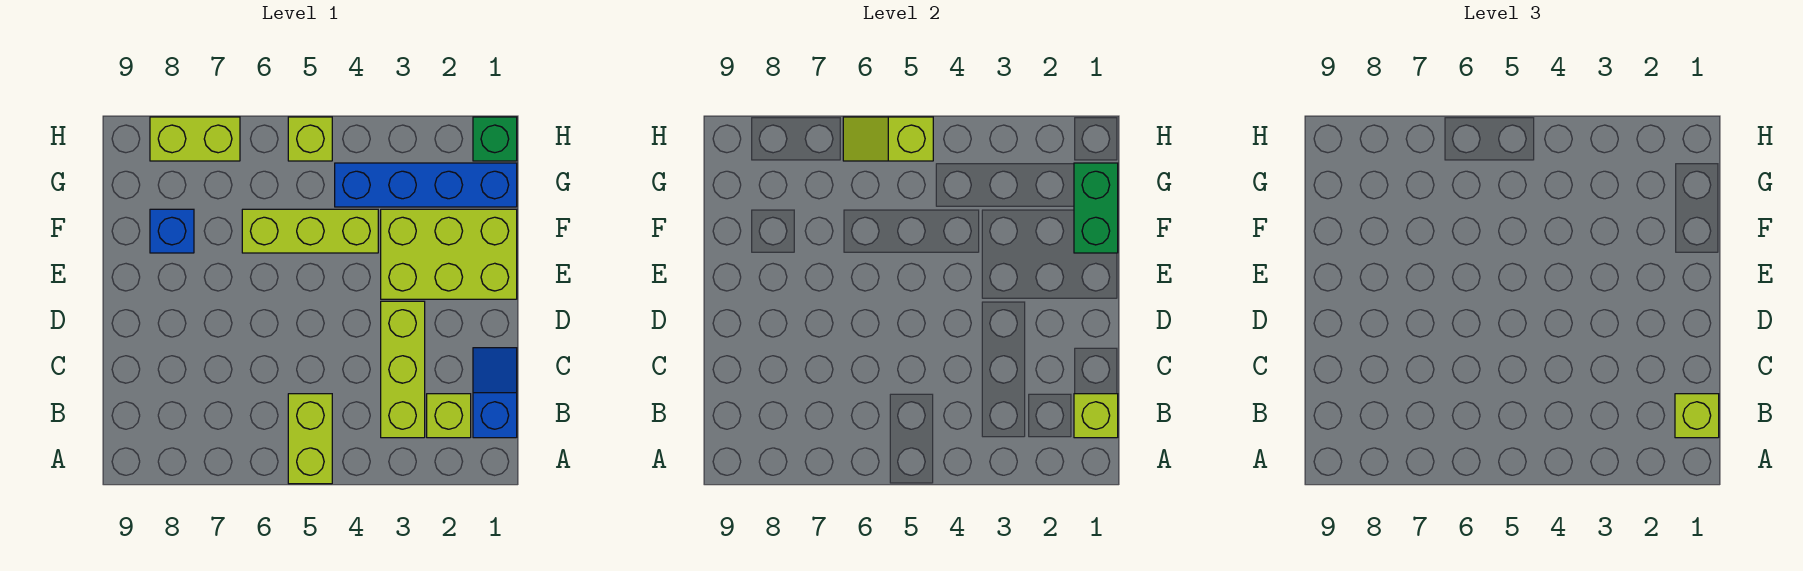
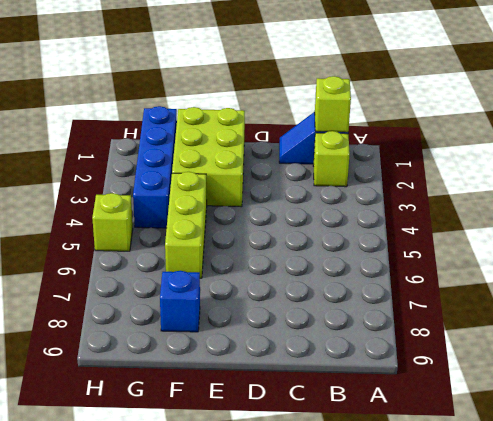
none -> lime brick A5:B5 level 1
none -> lime brick B3:D3 level 1
none -> green brick H1 level 1

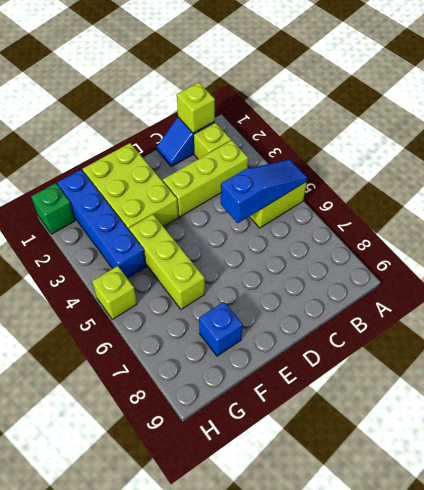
blue slope A5:C5 level 2 top C -> none
none -> lime brick H7:H8 level 1
none -> green brick F1:G1 level 2
none -> lime slope H5:H6 level 2 top 5

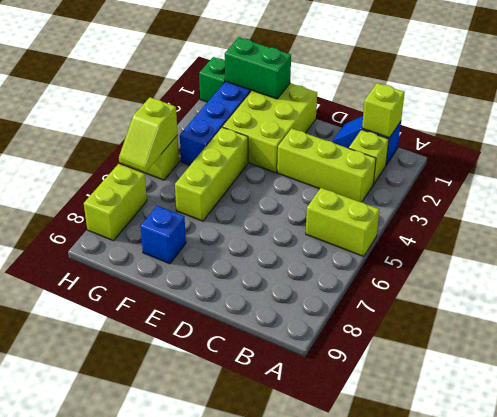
none -> lime brick B1 level 3

